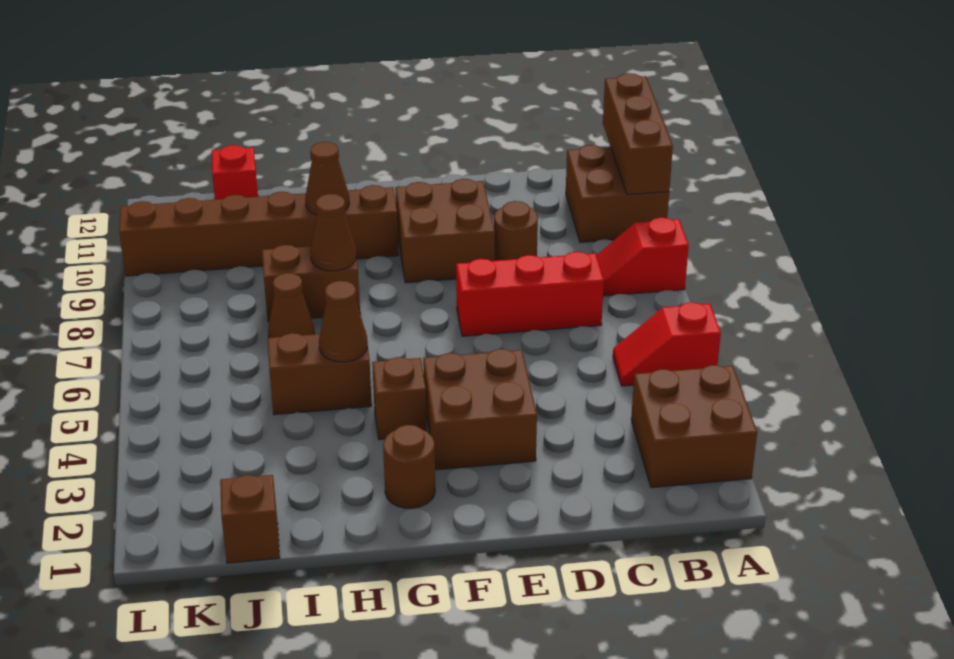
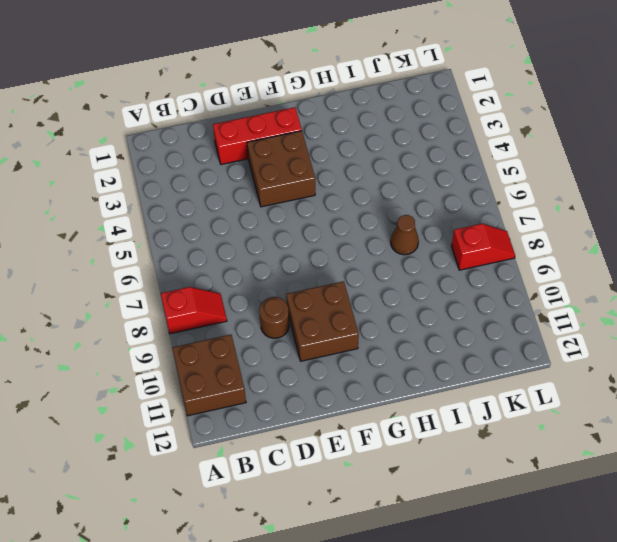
red brick D2:F2 level 1 -> red brick C7:E7 level 1
red slope K8:L8 level 1 top K -> red slope A5:B5 level 1 top A
none -> brown brick A2:B3 level 1
none -> brown round brick G2 level 1
none -> brown brick G4 level 1

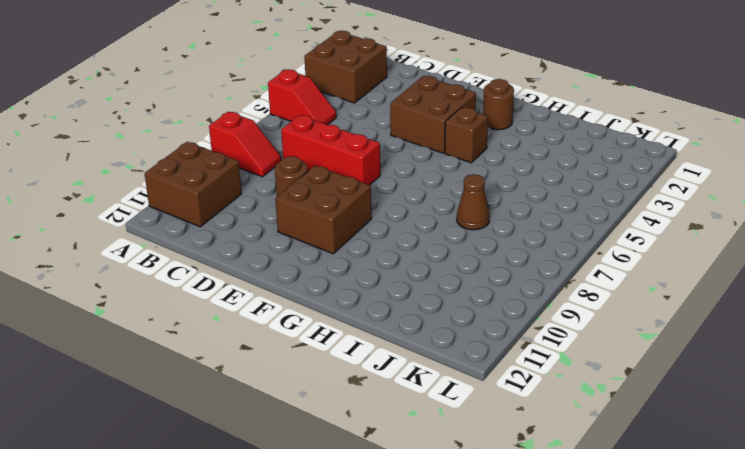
none -> brown brick G10:L10 level 1
none -> brown brick H5:I5 level 1
none -> brown brick H8:I8 level 1

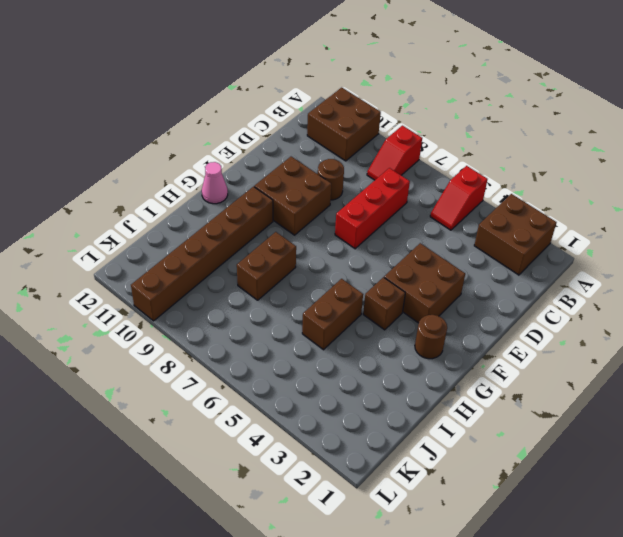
pink cone G12 level 1 -> none
none -> brown cone I7 level 1
none -> brown brick J1 level 1
none -> red brick J12 level 1

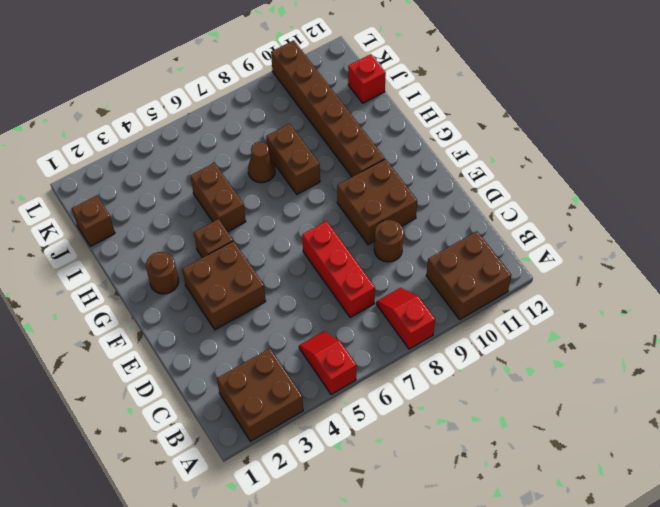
none -> brown brick A10:A12 level 2
none -> brown cone H5 level 2
none -> brown cone H8 level 2

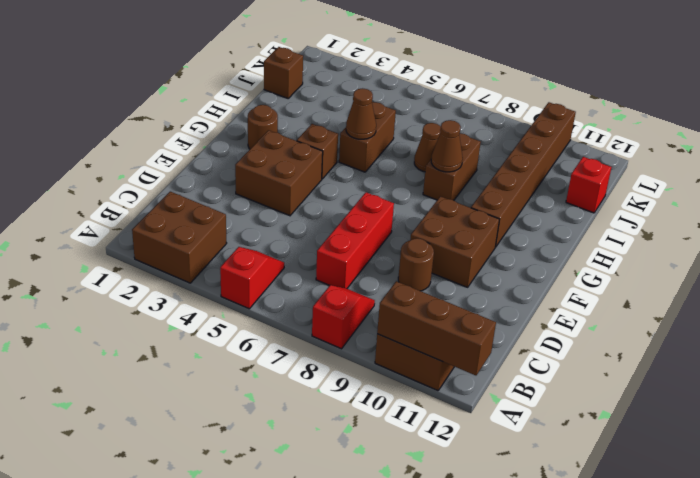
none -> brown cone H10 level 2

